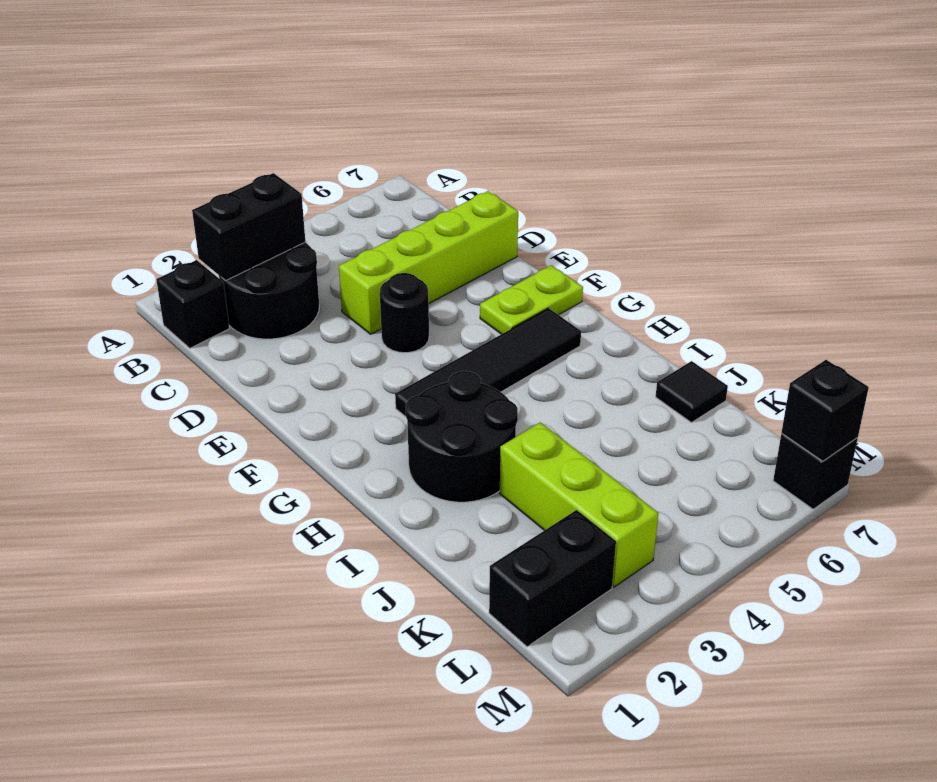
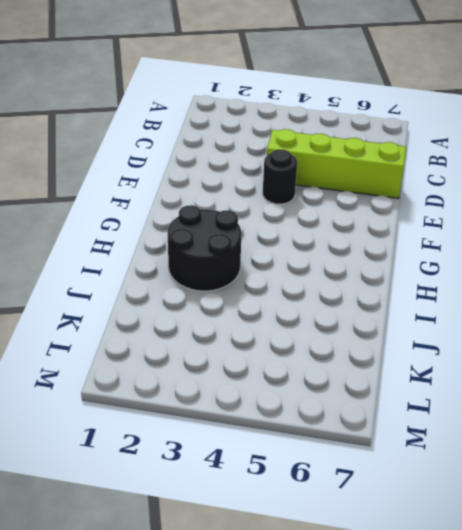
none -> black brick B1 level 1
none -> black round brick B2:C3 level 1
none -> lime plate F6:F7 level 1

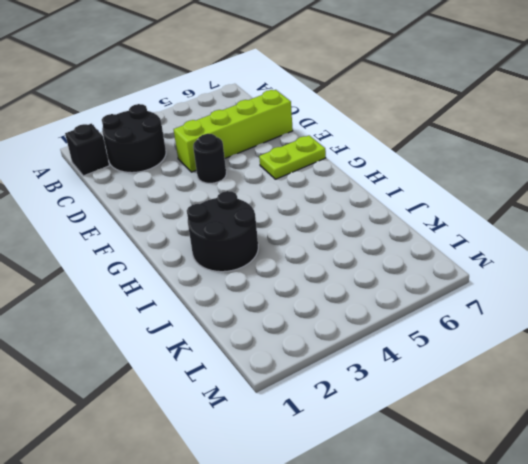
none -> black tile G3:G6 level 1
none -> lime brick J3:L3 level 1
none -> black tile J7 level 1

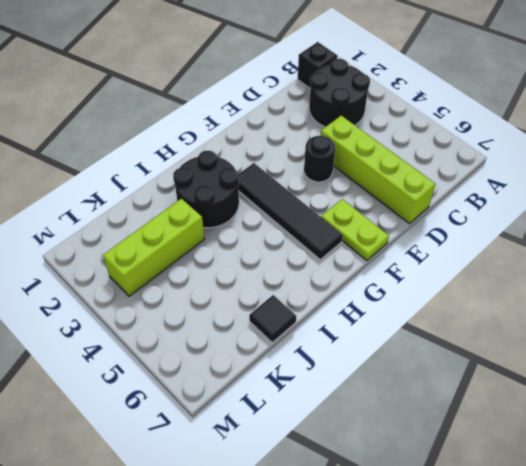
none -> black brick L1:L2 level 1
none -> black brick M7 level 1
none -> black brick B2:B3 level 2

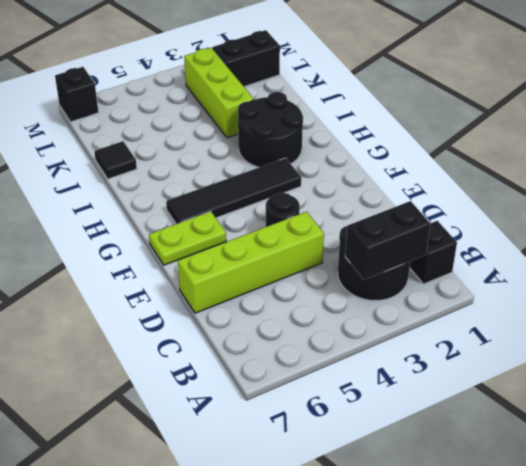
none -> black brick M7 level 2

